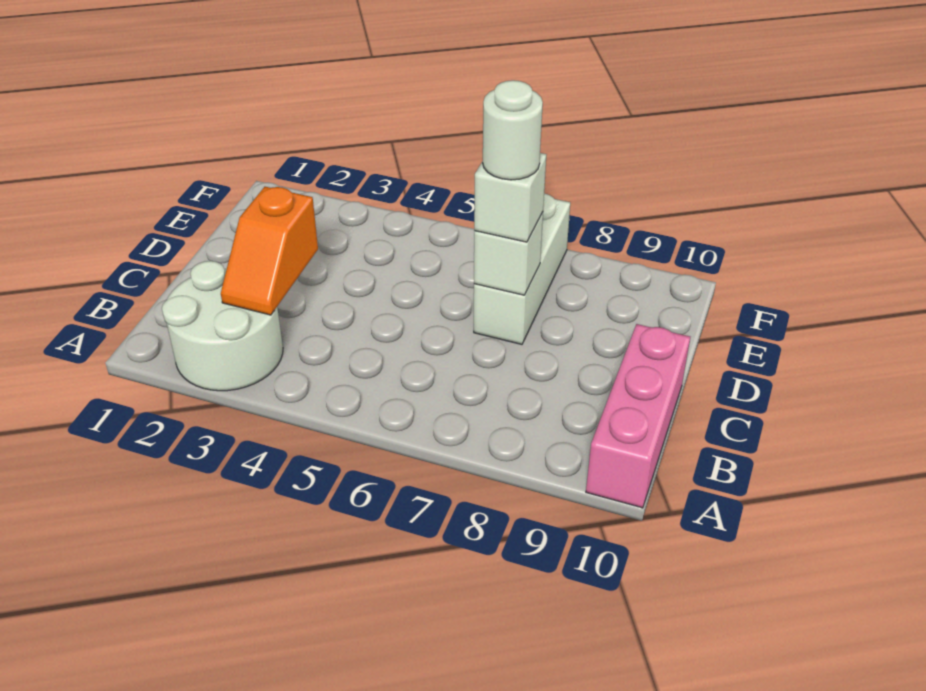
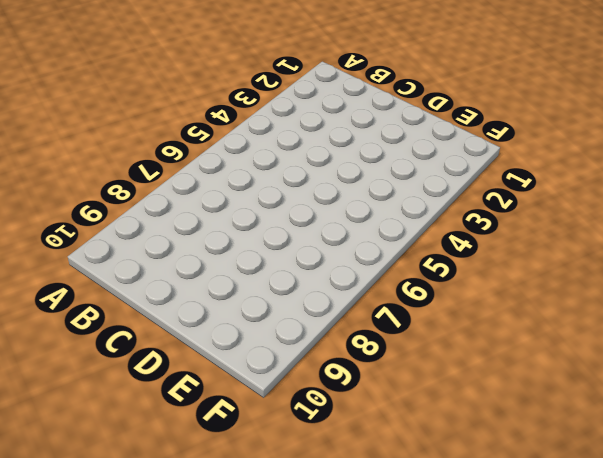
none -> white round brick A2:B3 level 1
none -> pink brick A10:C10 level 1

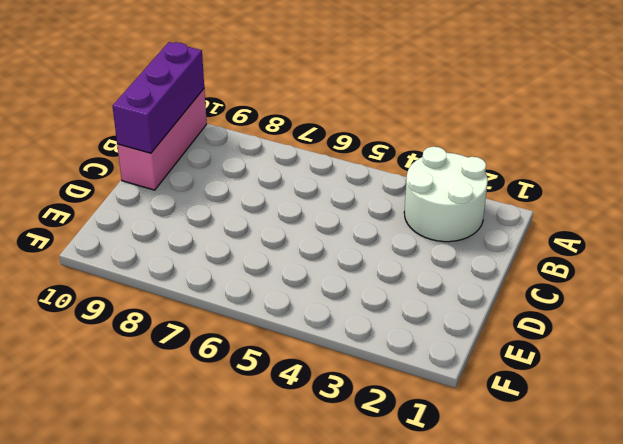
purple brick A10:C10 level 2 -> none
none -> white brick D7:F7 level 1
none -> orange slope B3:C3 level 2 top C

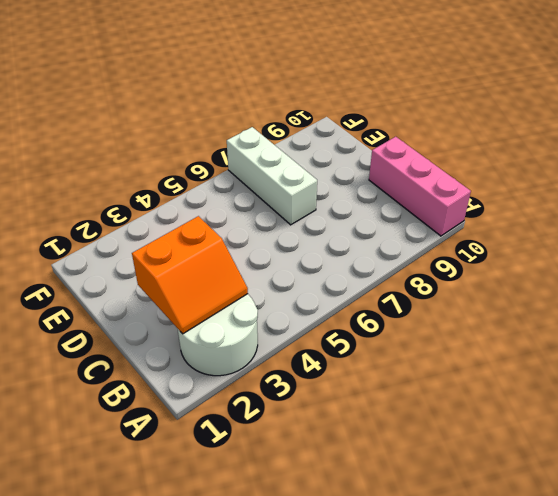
orange slope B2:C3 level 2 top C -> orange slope B3:C3 level 2 top C
none -> white brick D7 level 2
none -> white brick D7 level 3

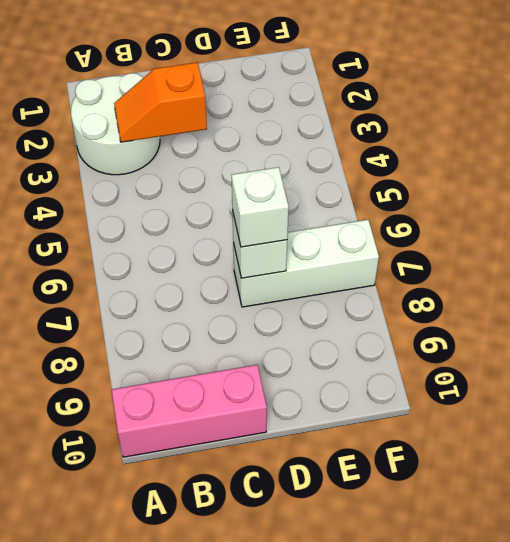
none -> white round brick D7 level 4

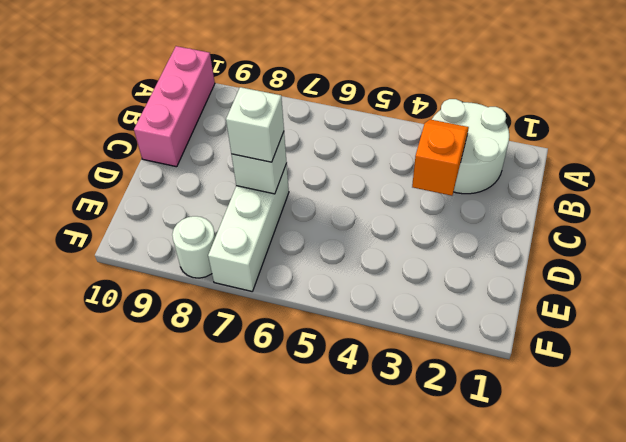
white round brick F8 level 1 -> white round brick D7 level 4

